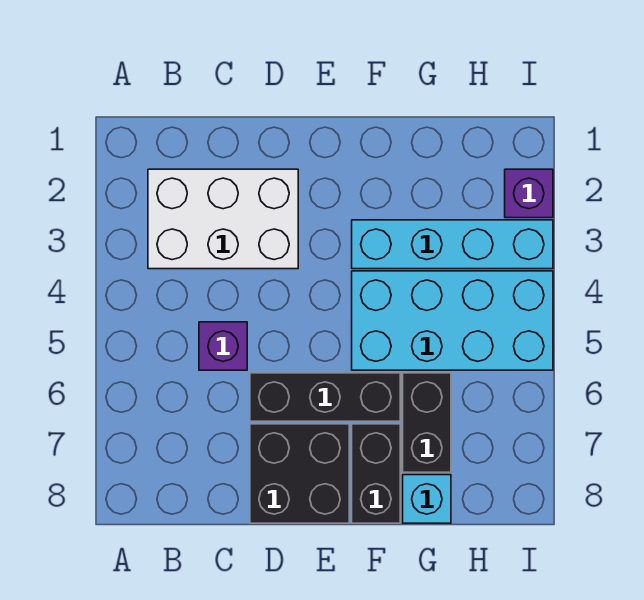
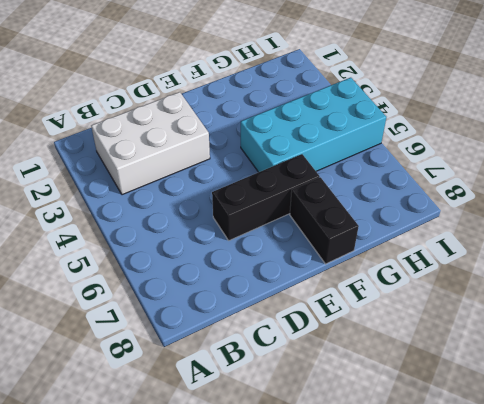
none -> purple brick C5 level 1
none -> black brick D7:E8 level 1

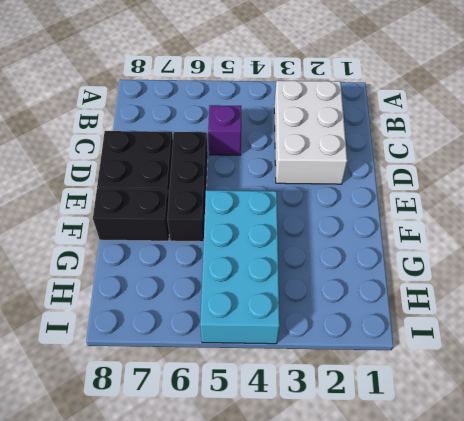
none -> cyan brick F3:I3 level 1
none -> black brick G6:G7 level 1

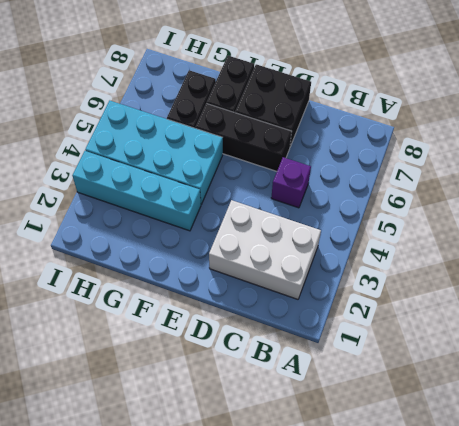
none -> cyan brick G8 level 1
none -> purple brick I2 level 1

